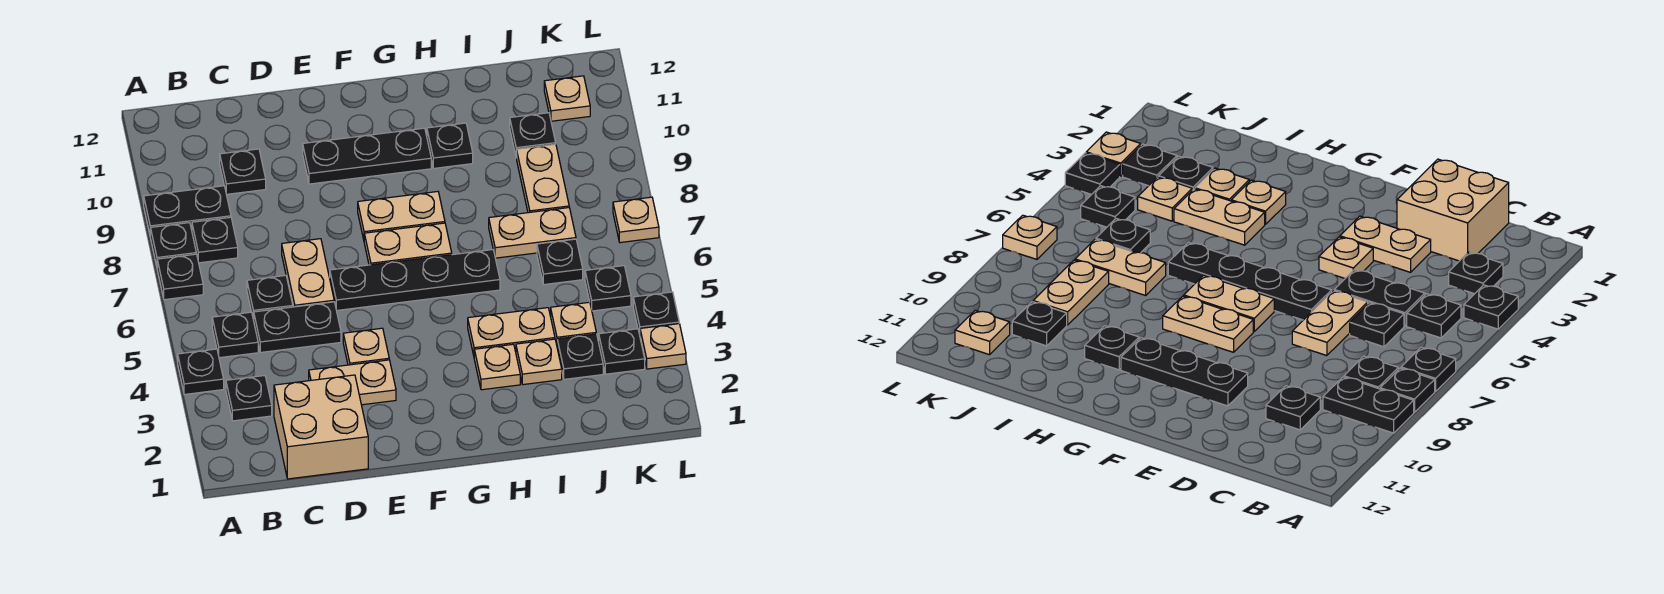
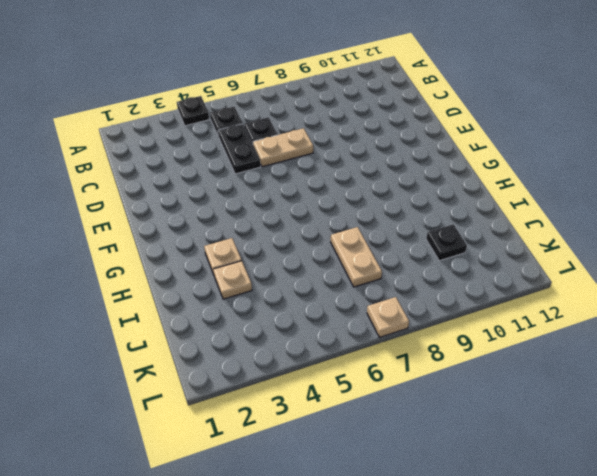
none -> black plate A7 level 1
none -> black plate A8 level 1
none -> black plate A9:B9 level 1
none -> black plate B3 level 1

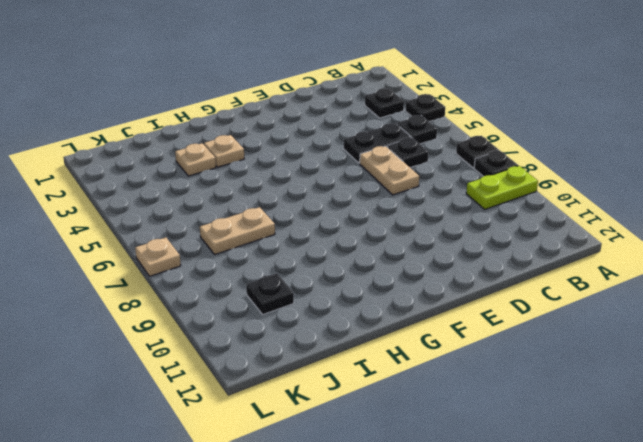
lime plate A9:B9 level 1 -> black plate A9:B9 level 1
none -> black plate B8 level 1
none -> tan brick C1:D2 level 1
none -> black plate C10 level 1
none -> tan plate D3:E3 level 1

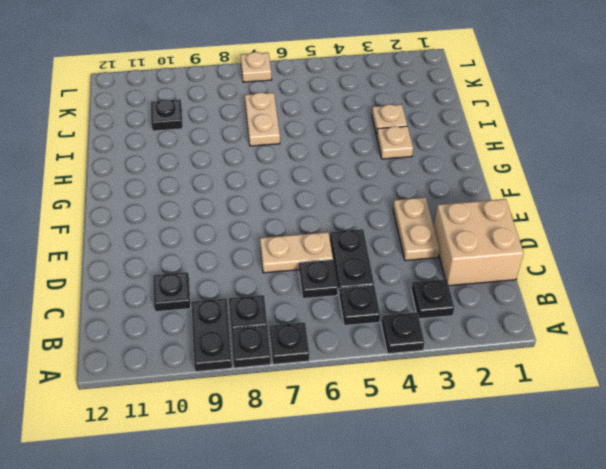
none -> tan plate E4 level 1
none -> black plate E6:H6 level 1
none -> black plate E10:G10 level 1
none -> tan plate F7:G7 level 1

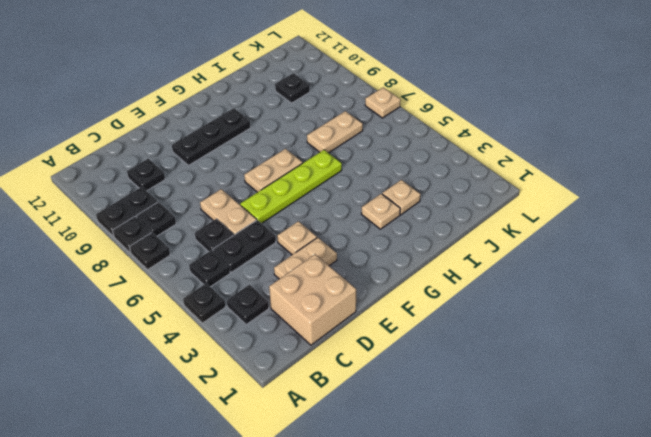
lime plate E6:H6 level 1 -> black plate E6:H6 level 1
none -> tan plate F8:G8 level 1
none -> tan plate H4:I4 level 1
none -> black plate H10 level 1
none -> black plate J3 level 1

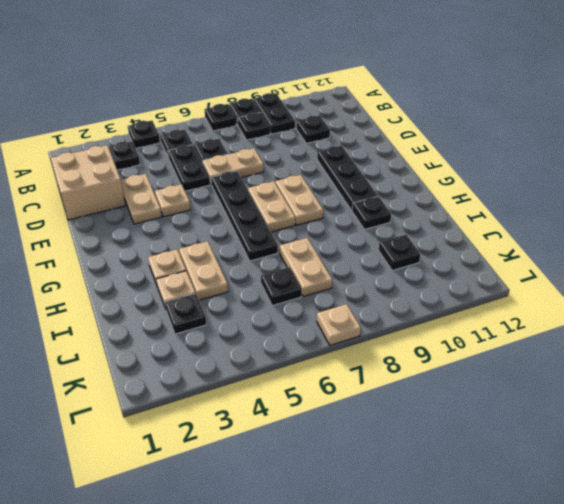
none -> tan plate J4 level 1
none -> tan plate J8:J9 level 1
none -> black plate K3 level 1
none -> black plate K5 level 1

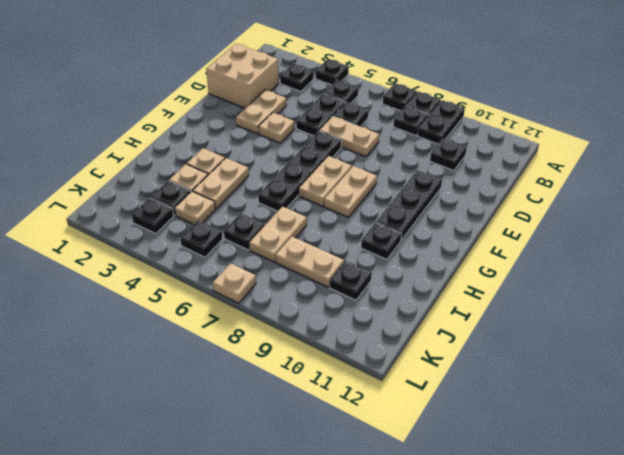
none -> tan plate K11 level 1
none -> tan plate L3 level 1
none -> black plate L4 level 1

